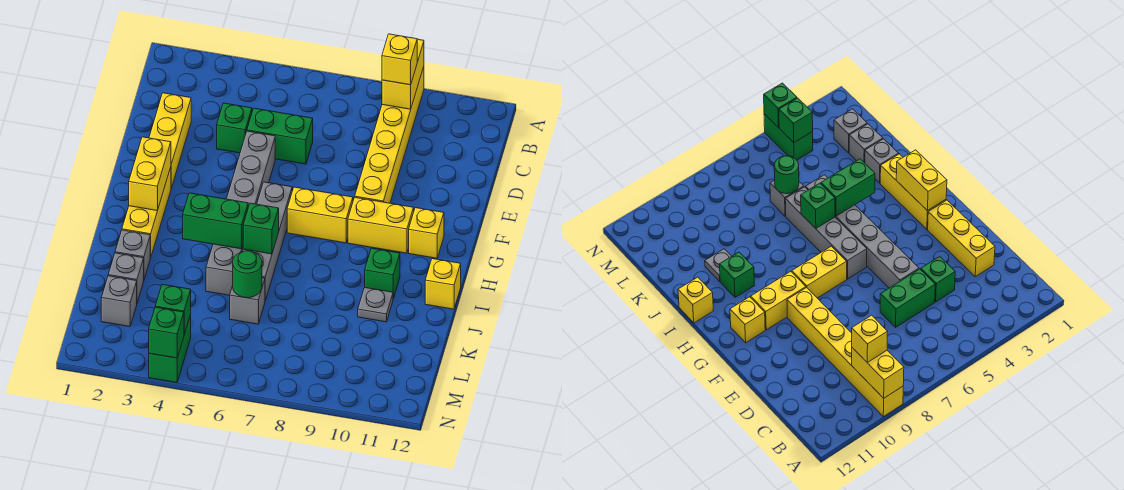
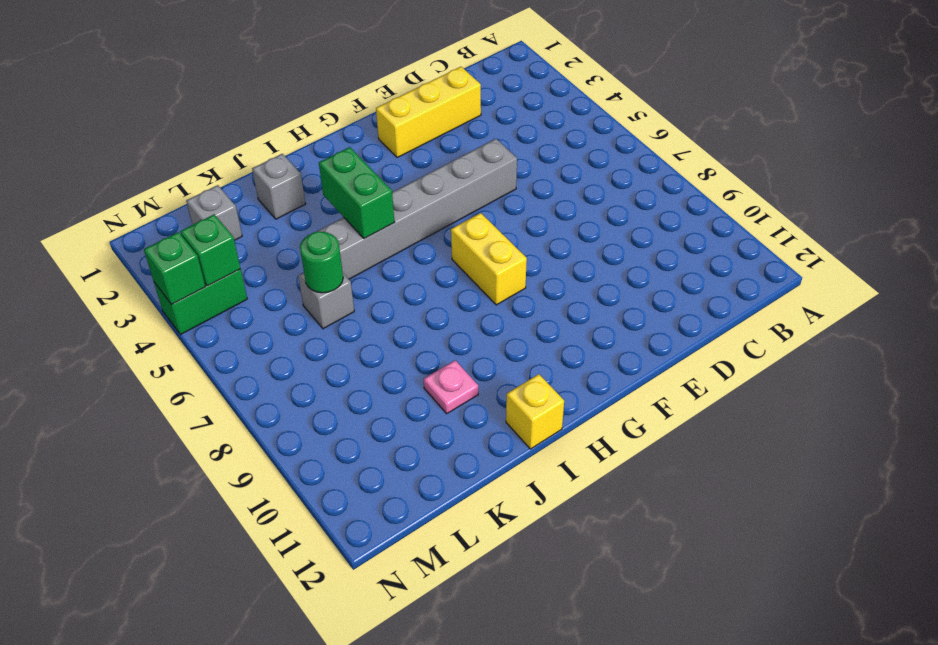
pink plate J10 level 1 -> grey plate J10 level 1
none -> yellow brick A9:F9 level 1
none -> green brick D4 level 1
none -> green brick D5:D6 level 1

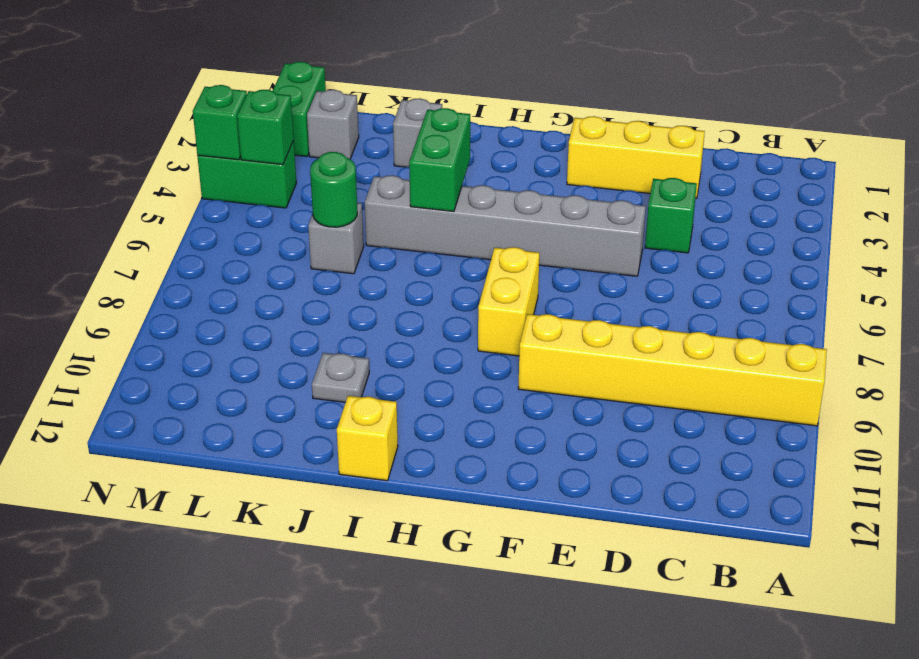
green brick M1:M2 level 1 -> green brick D5:D6 level 1
none -> yellow brick G2:I2 level 1
none -> grey brick G6:J6 level 1
none -> yellow brick G9:G10 level 1

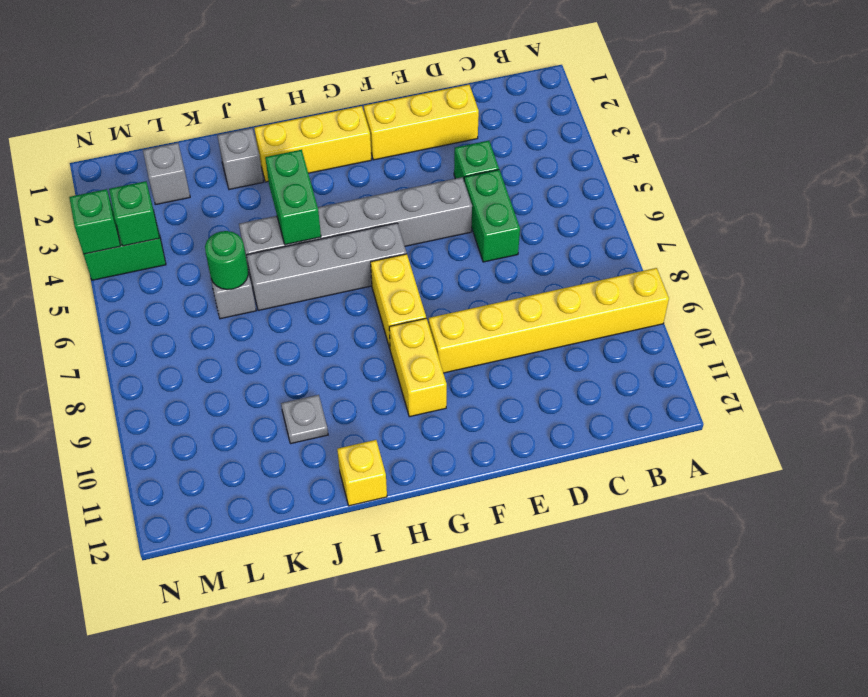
none -> yellow brick G11 level 1
none -> green brick I10 level 1
none -> grey brick K2 level 1

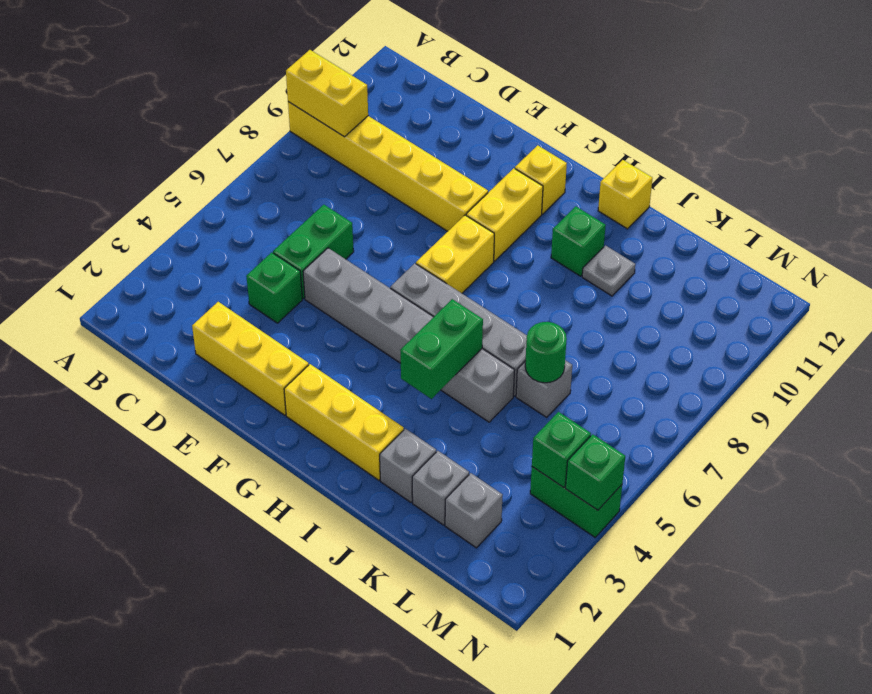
none -> yellow brick G2:H2 level 2
none -> green brick I6 level 2
none -> yellow brick B9 level 3

